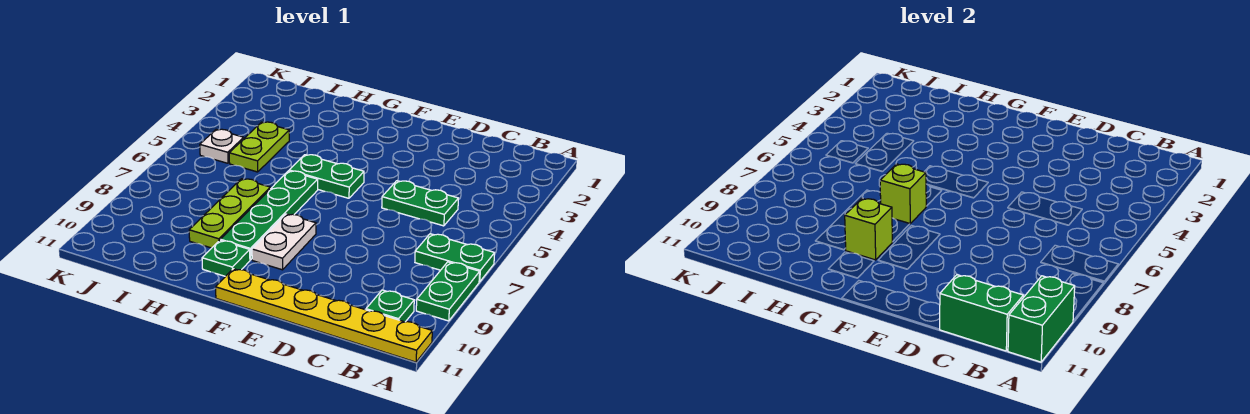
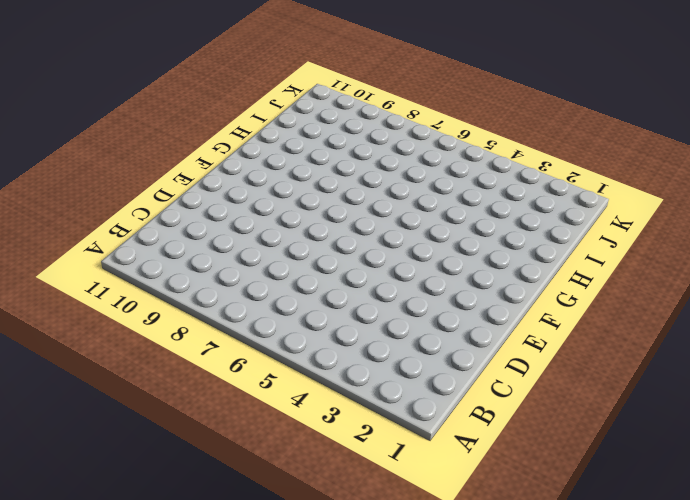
none -> green plate A7:B7 level 1
none -> green plate A8:A9 level 1
none -> yellow plate A11:F11 level 1

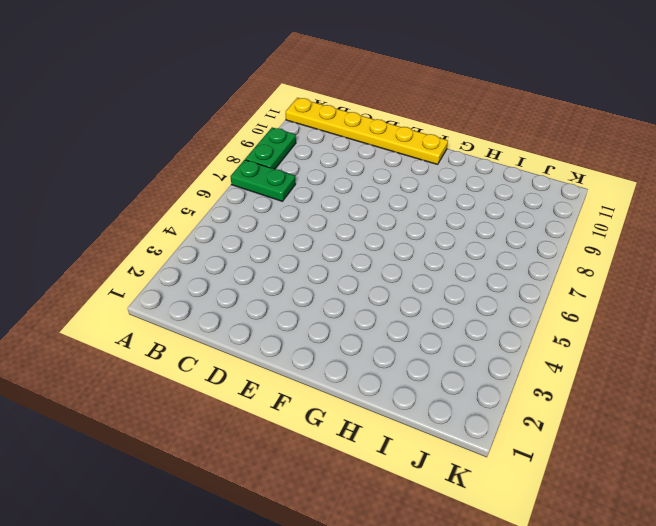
none -> green plate B10 level 1
none -> green plate C5:D5 level 1
none -> green plate F5:G5 level 1

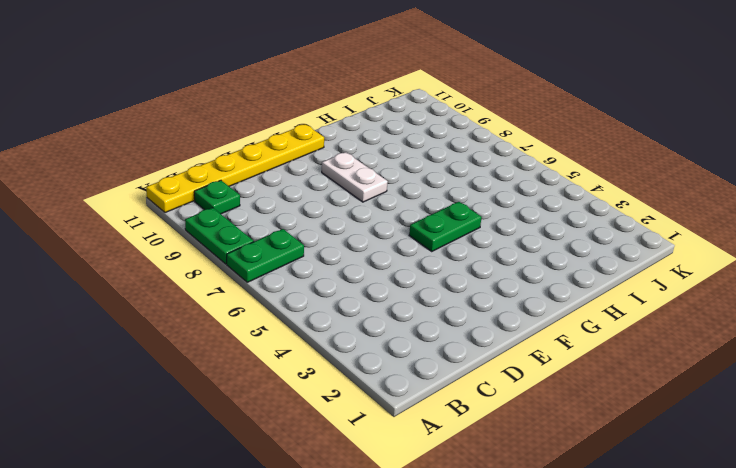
none -> green plate C5:D5 level 1
none -> green plate G6:G9 level 1
none -> green plate G10 level 1

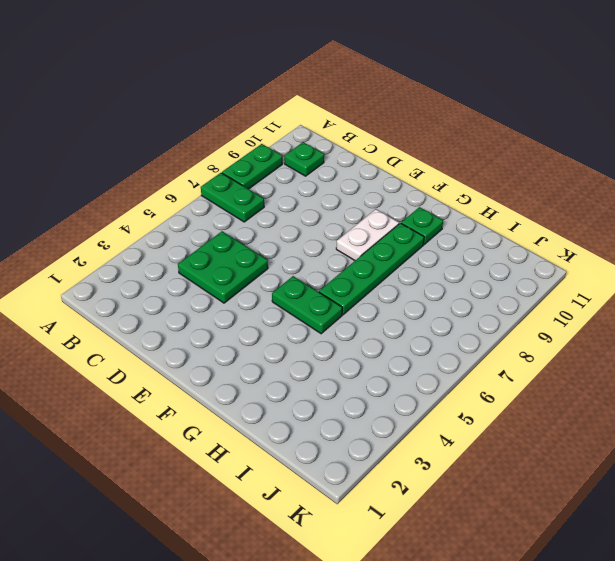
green plate C4:D5 level 1 -> green plate C5:D5 level 1
none -> yellow plate A11:F11 level 1
none -> lime plate H7:H9 level 1
none -> lime plate I4:I5 level 1

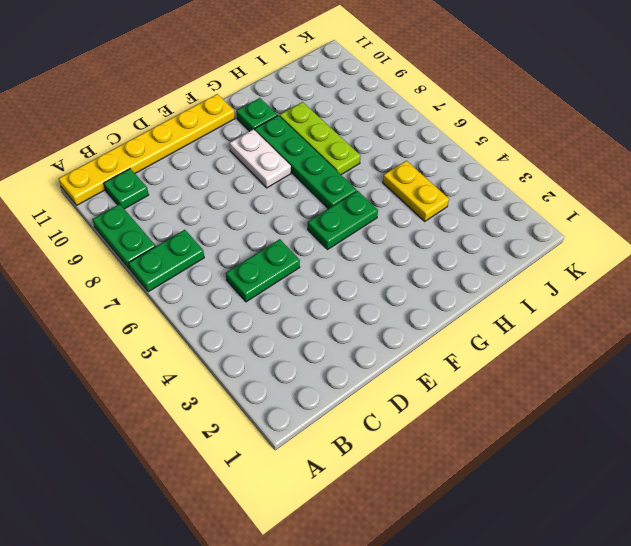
yellow plate I4:I5 level 1 -> lime plate I4:I5 level 1
none -> white plate J5 level 1
none -> green brick A10:A11 level 2
none -> green brick B11:C11 level 2

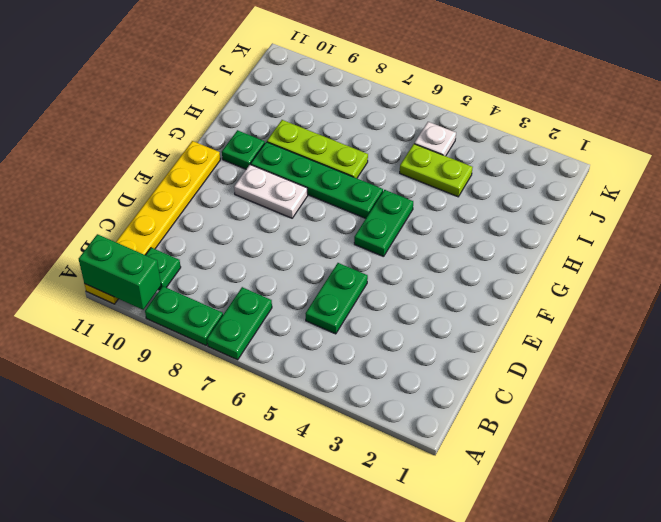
none -> green brick B11:C11 level 2
none -> lime brick G7 level 2
none -> lime brick G9 level 2

